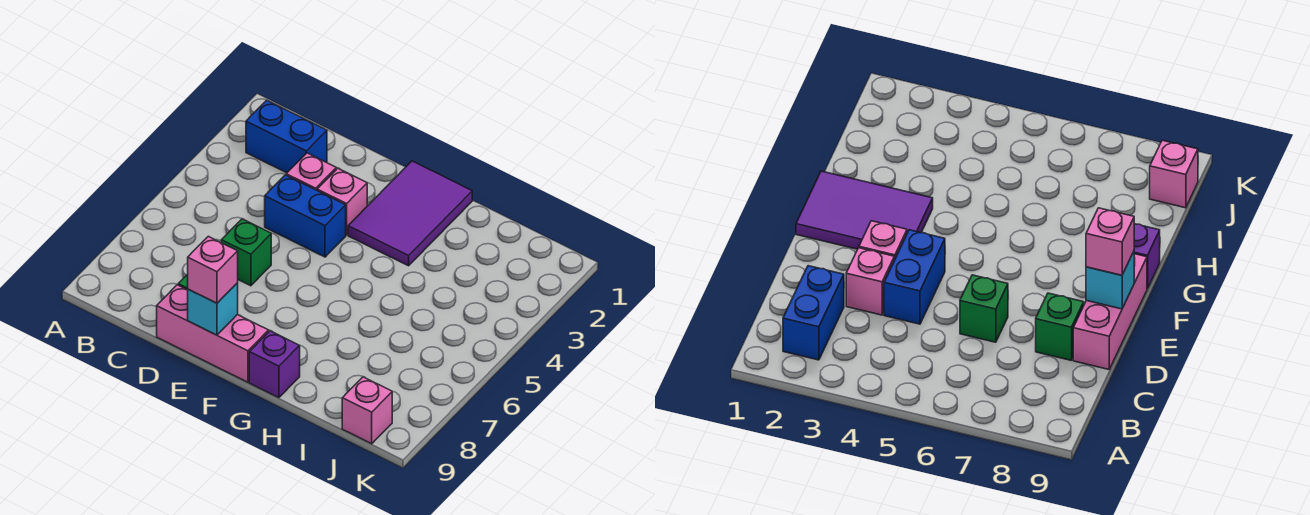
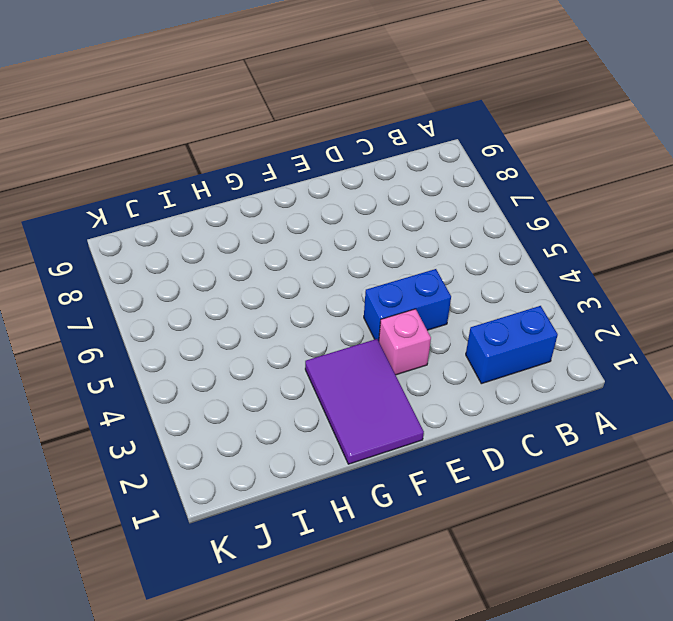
none -> pink brick D3 level 1
none -> green brick D6 level 1
none -> green brick D8 level 1

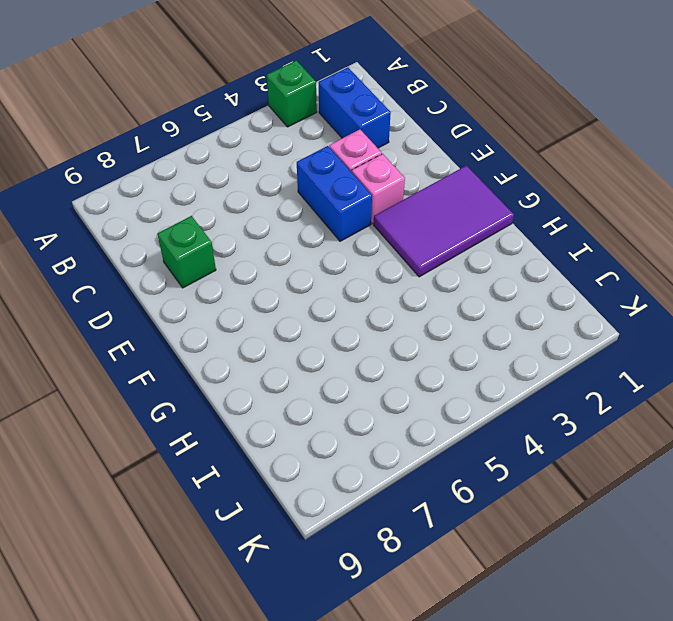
green brick A3 level 1 -> green brick D6 level 1
none -> pink brick D9:F9 level 1
none -> purple brick G9 level 1
none -> pink brick J9 level 1

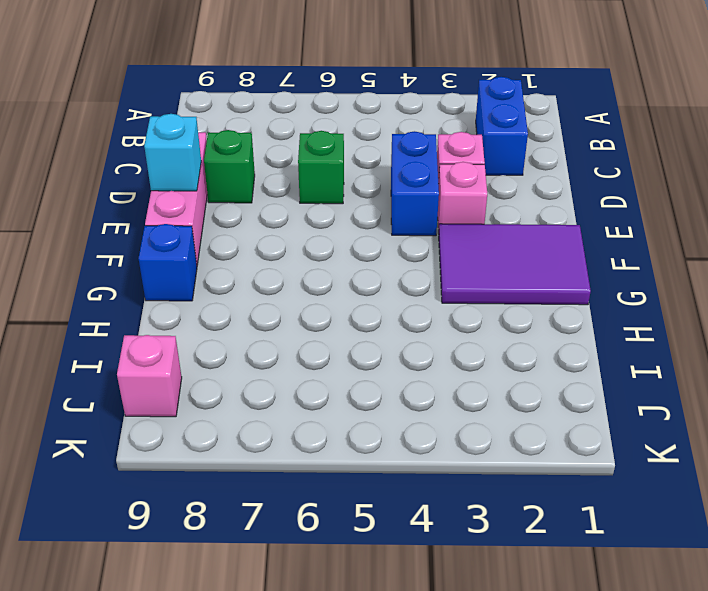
blue brick G9 level 1 -> purple brick G9 level 1
none -> pink brick E9 level 3

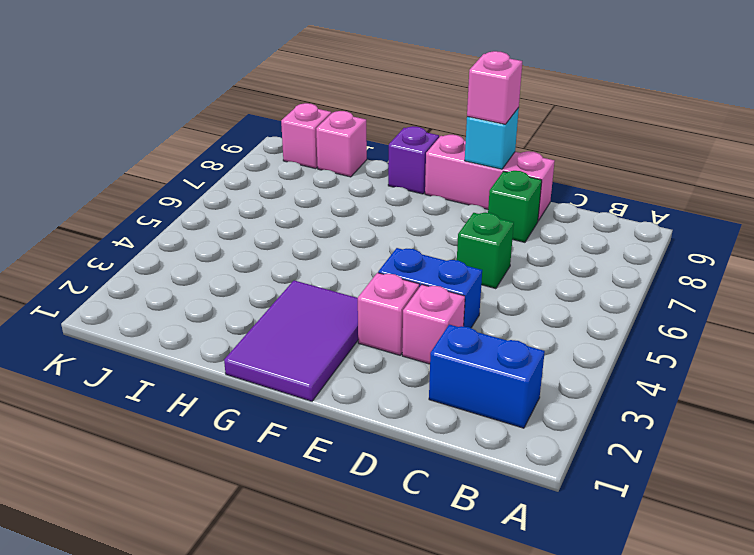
pink brick I9 level 1 -> none

